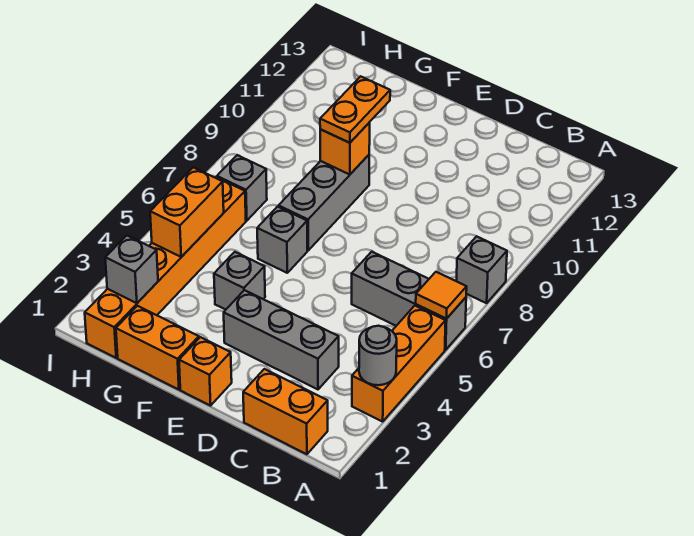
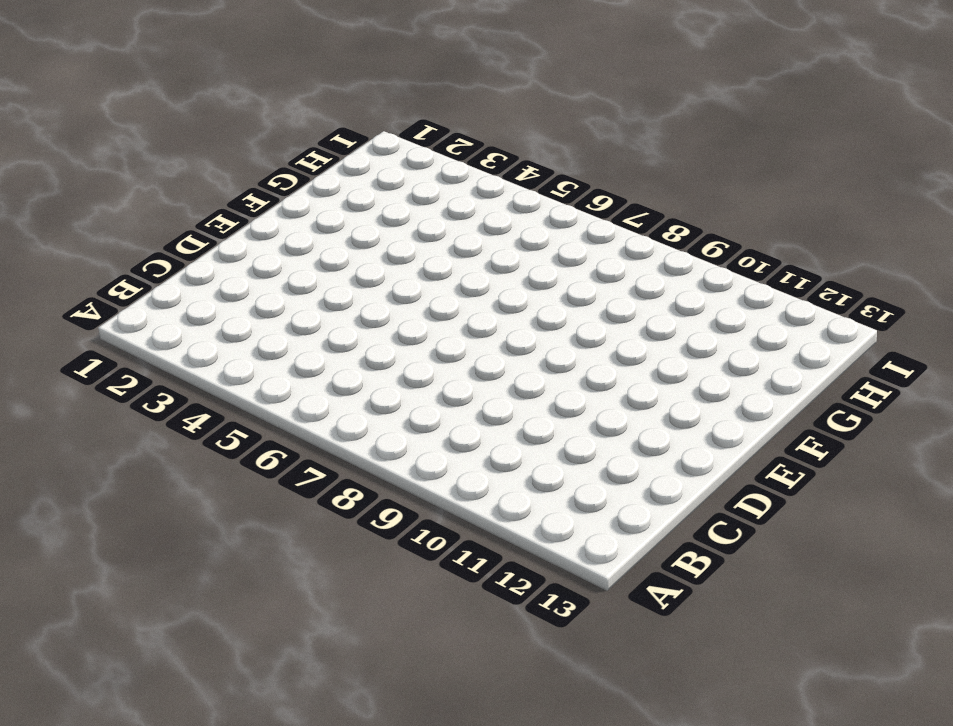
none -> orange brick A3:A5 level 1
none -> grey brick A6:C6 level 1
none -> grey brick A8 level 1

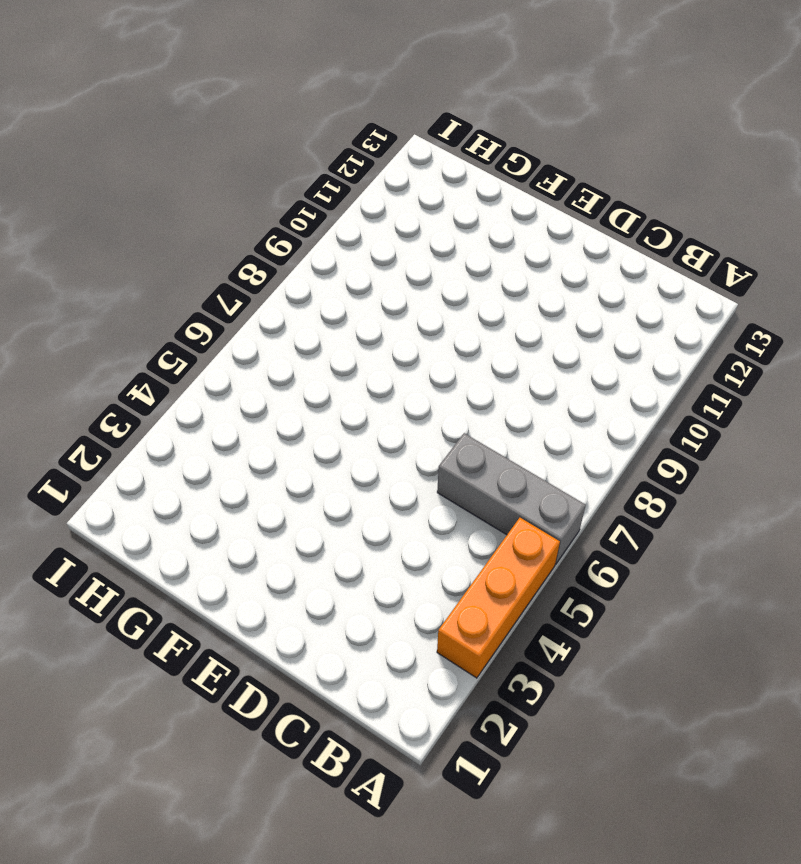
none -> grey brick A8 level 1
none -> orange brick B1:C1 level 1
none -> grey brick C3:E3 level 1

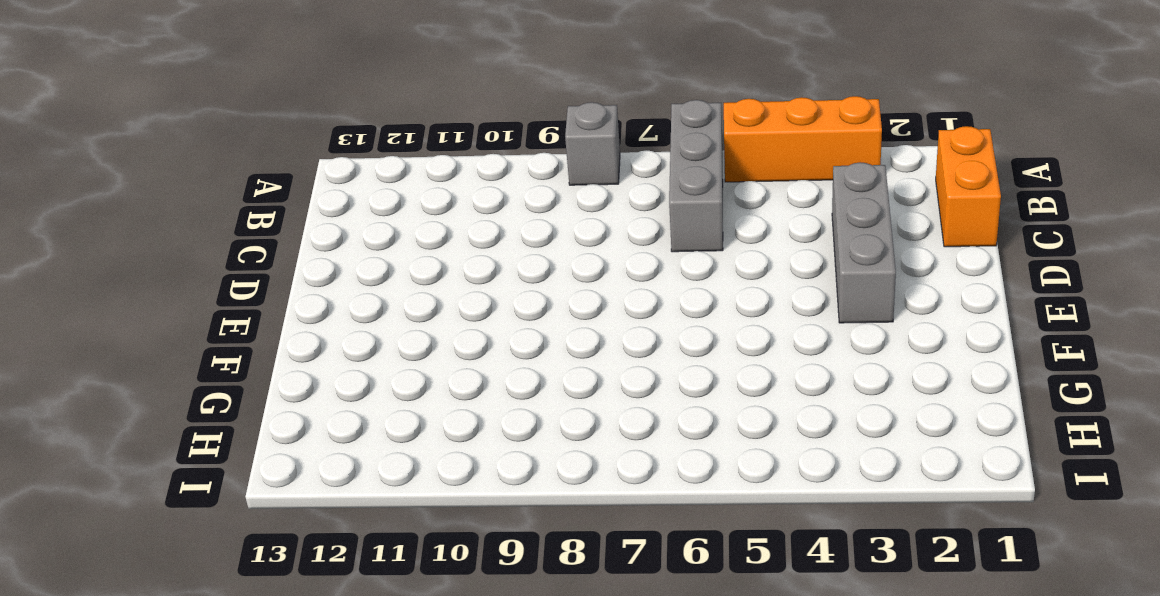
none -> orange brick E1 level 1
none -> orange brick F1:G1 level 1
none -> grey brick F4 level 1

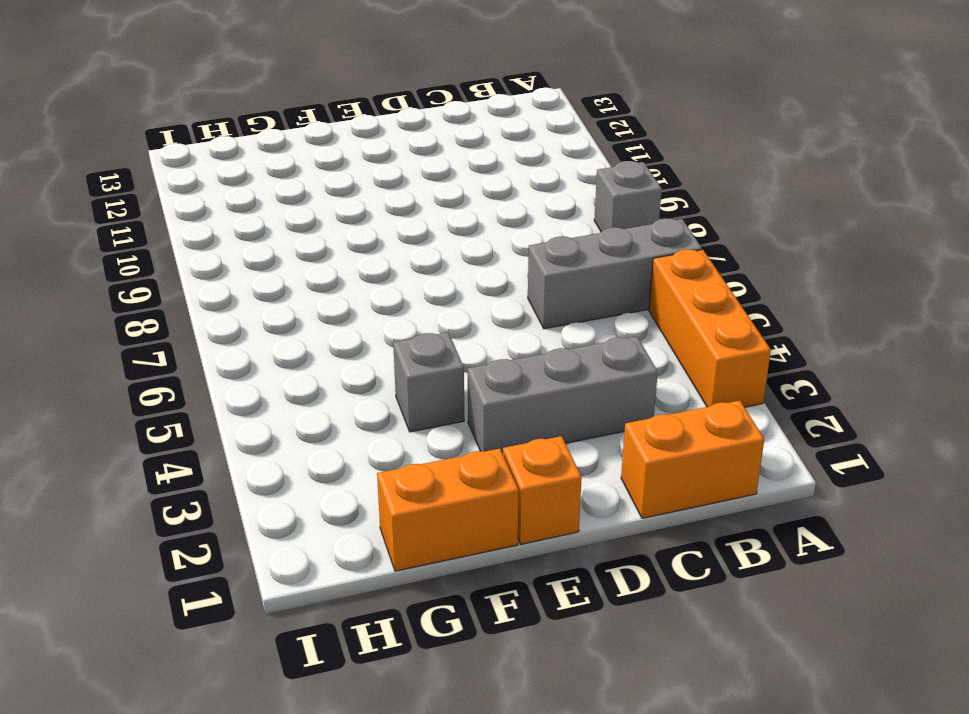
none -> grey brick F6 level 1
none -> grey brick F7:F9 level 1
none -> orange brick H1:H6 level 1

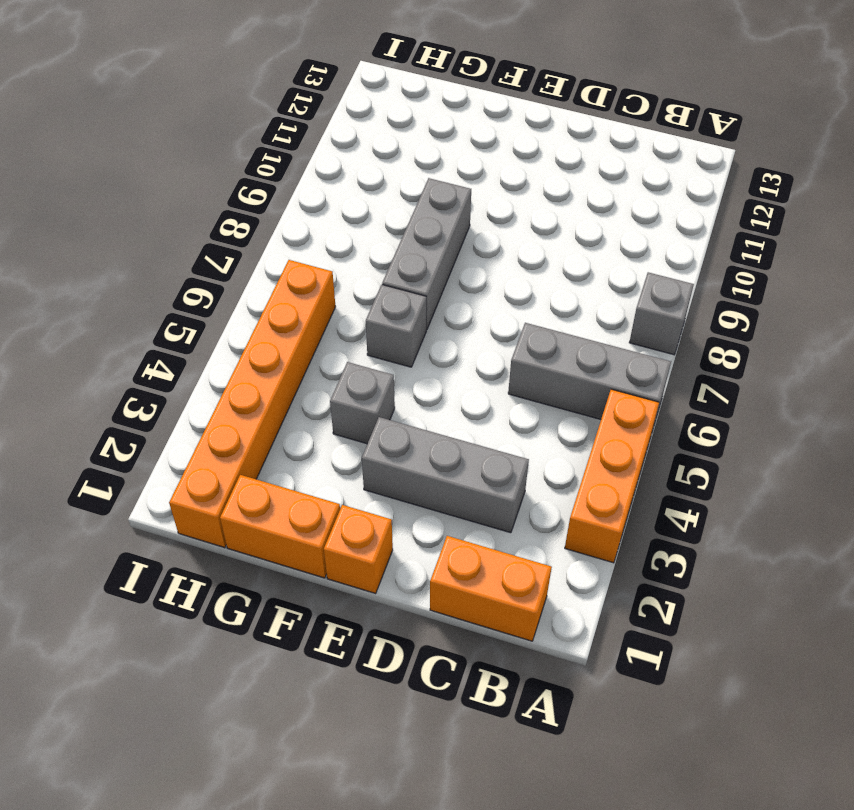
none -> grey brick H7 level 1
none -> grey round brick A3 level 2
none -> orange tile A6 level 2

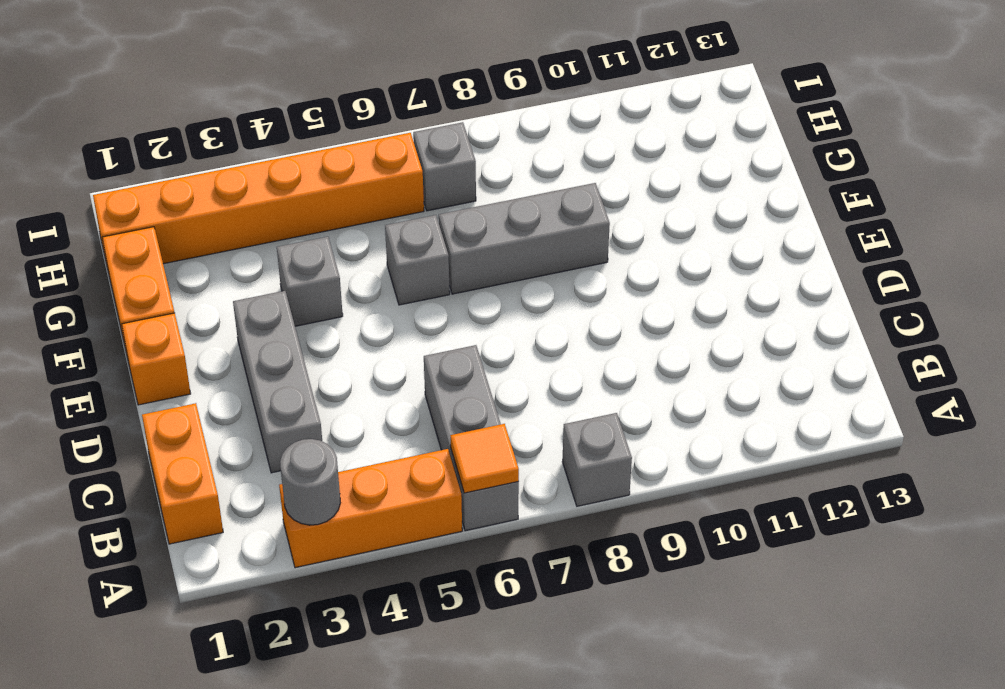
none -> orange brick F9 level 2
none -> grey brick H2 level 2
none -> orange brick H4:H5 level 2

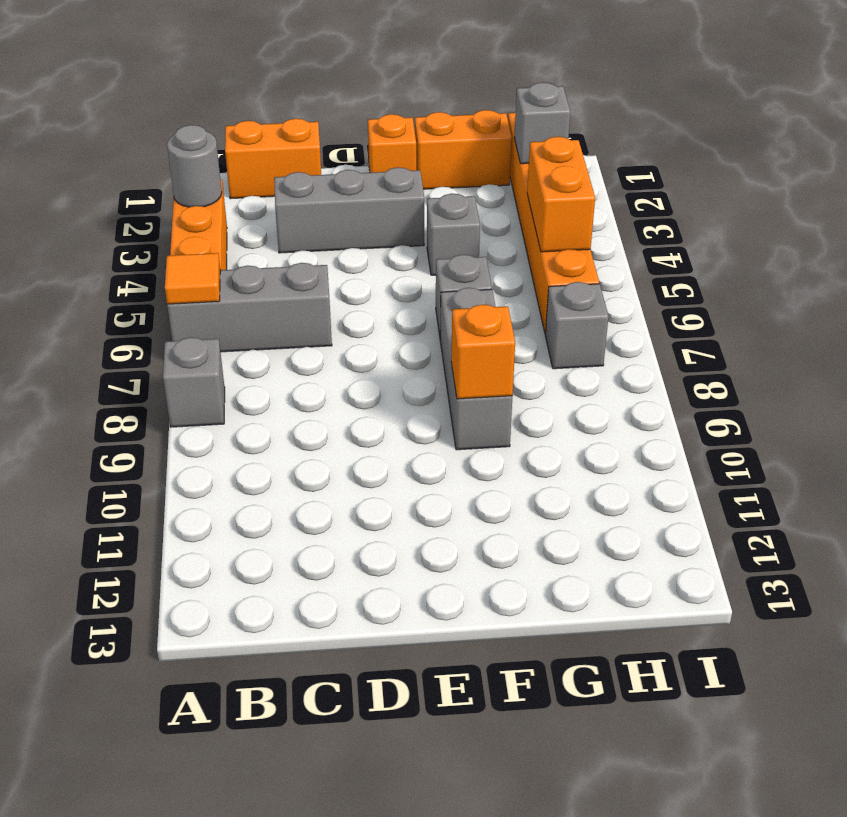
none -> orange plate F9:F10 level 3

